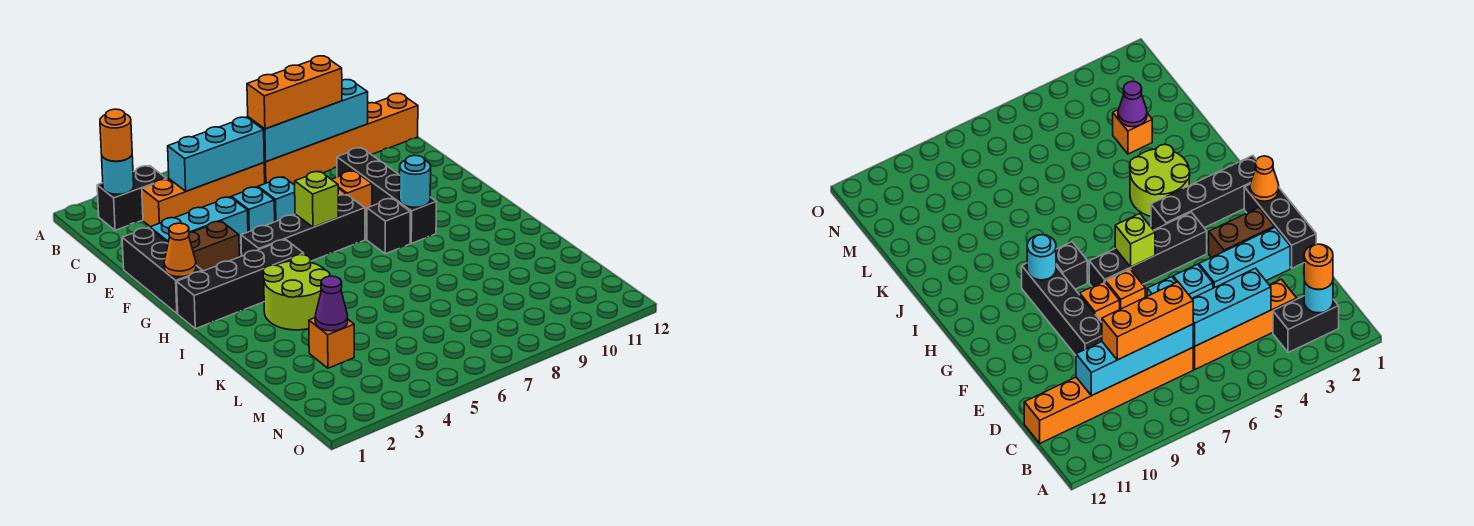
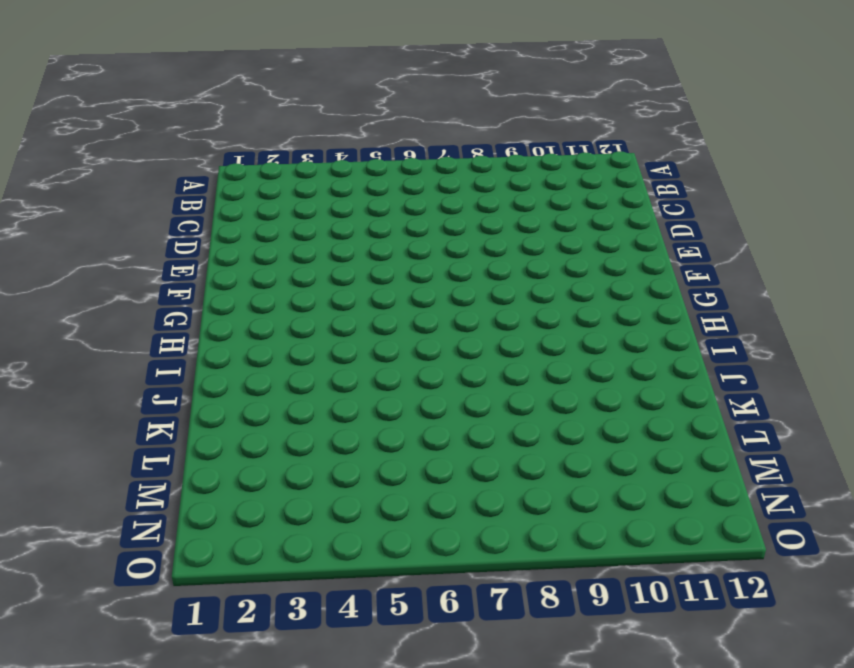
none -> black brick B2:B3 level 1
none -> orange brick C3:C6 level 1
none -> orange brick C7:C12 level 1

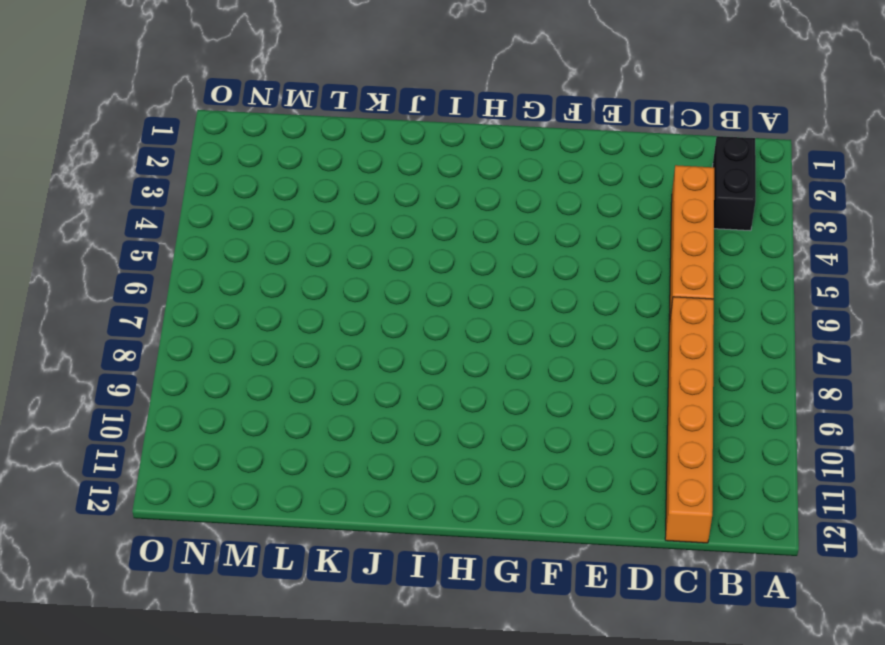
none -> black brick E1:G1 level 1
none -> cyan brick E2:E4 level 1
none -> cyan brick E5 level 1

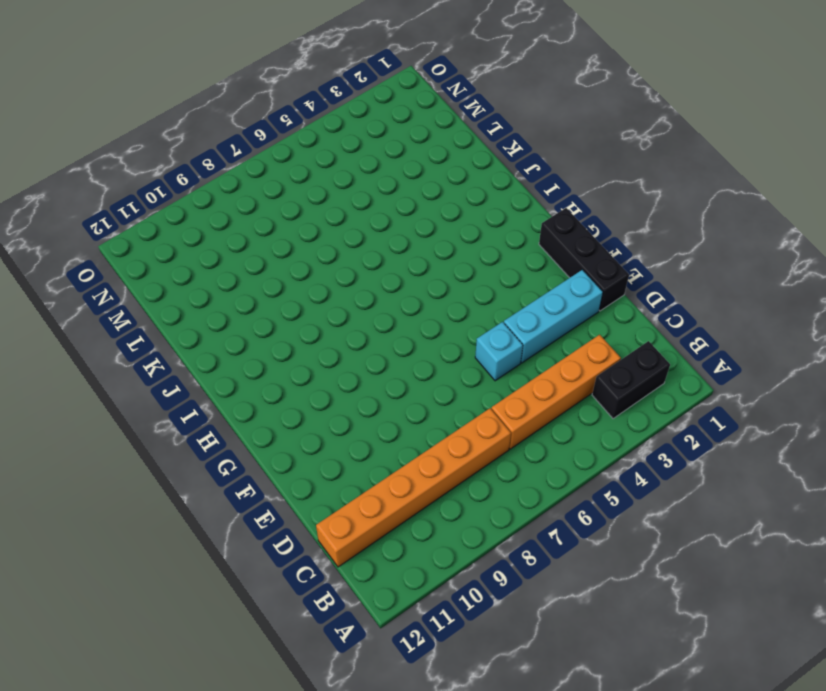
none -> cyan brick E6 level 1
none -> black brick E9:H9 level 1
none -> brown brick F2:F3 level 1

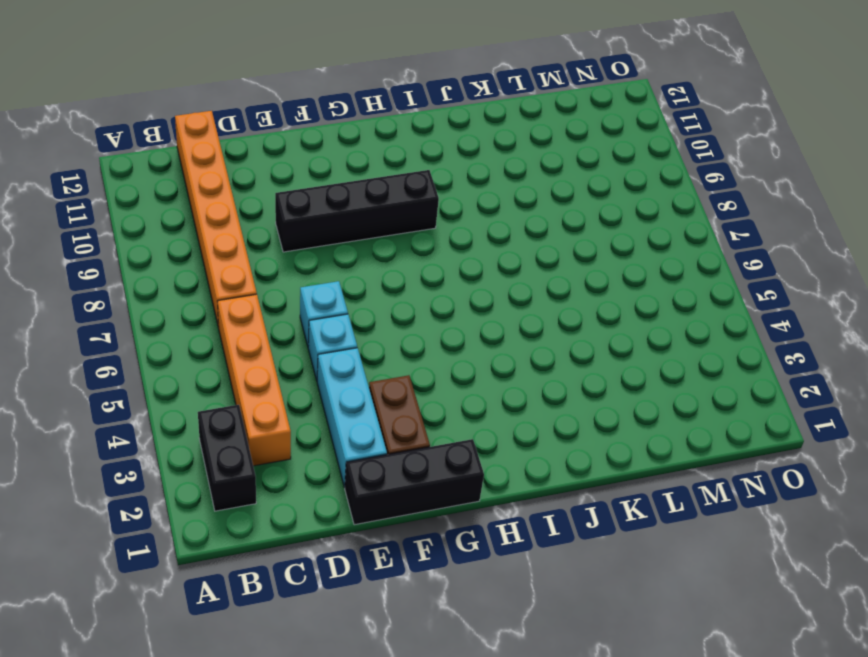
none -> orange brick F7 level 1
none -> orange brick F8 level 1
none -> black brick G4:G7 level 1

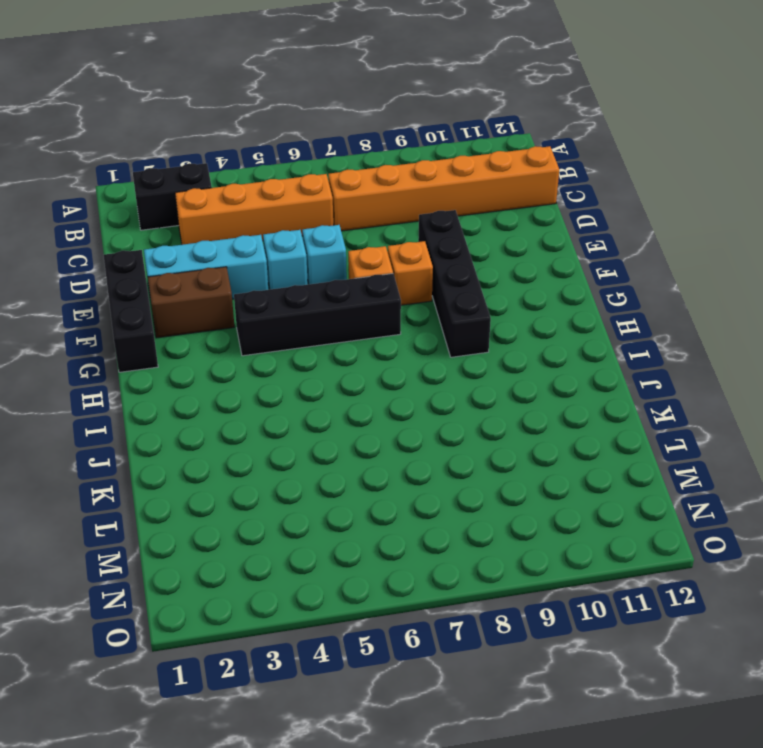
none -> black brick H1:H4 level 1
none -> black brick H8 level 1
none -> lime round brick I3:J4 level 1

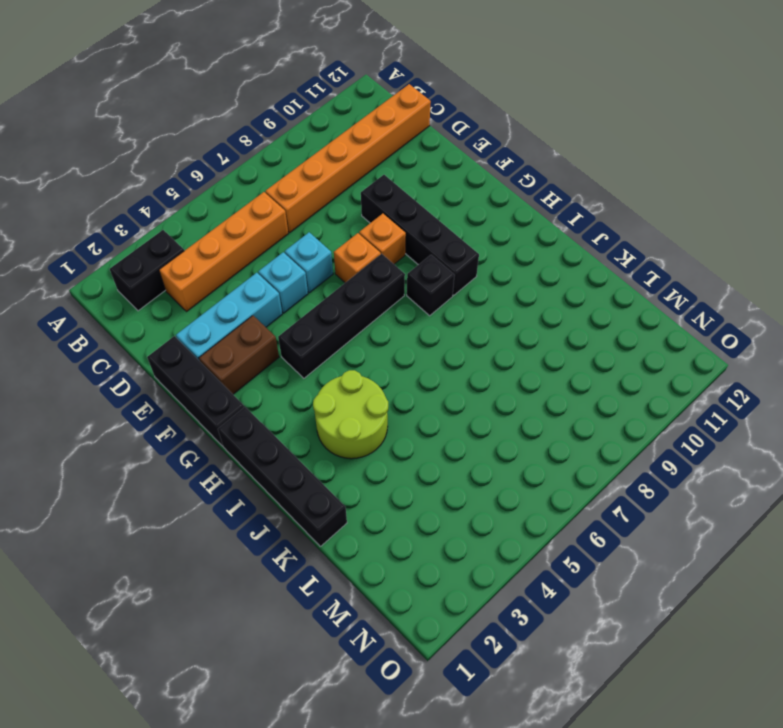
black brick H1:K1 level 1 -> black brick H1:H4 level 1
none -> orange brick L3 level 1
none -> cyan round brick B2 level 2
none -> cyan brick C4:C6 level 2

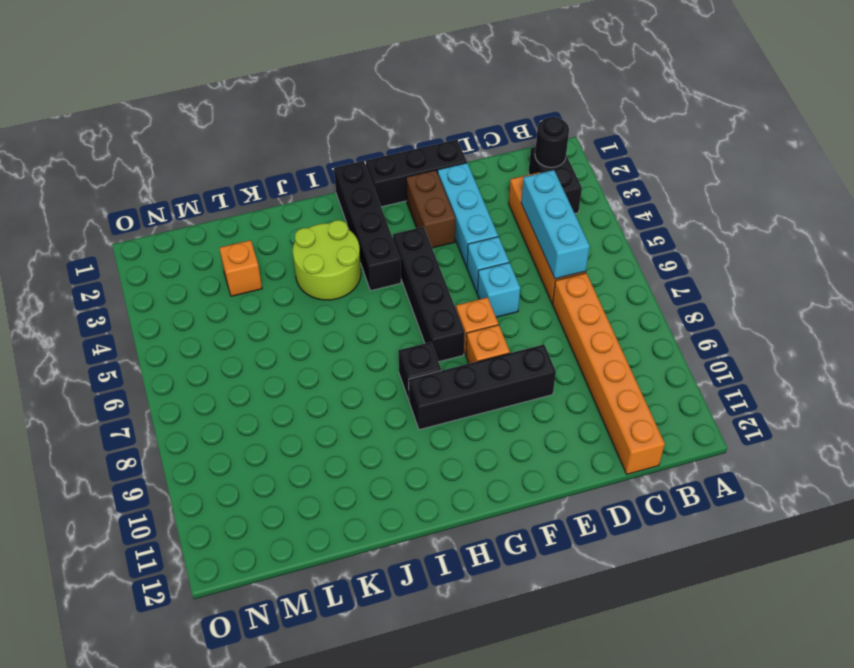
black round brick B2 level 2 -> cyan round brick B2 level 2
none -> cyan brick C7:C10 level 2
none -> orange cone G1 level 2
none -> lime brick G6 level 2

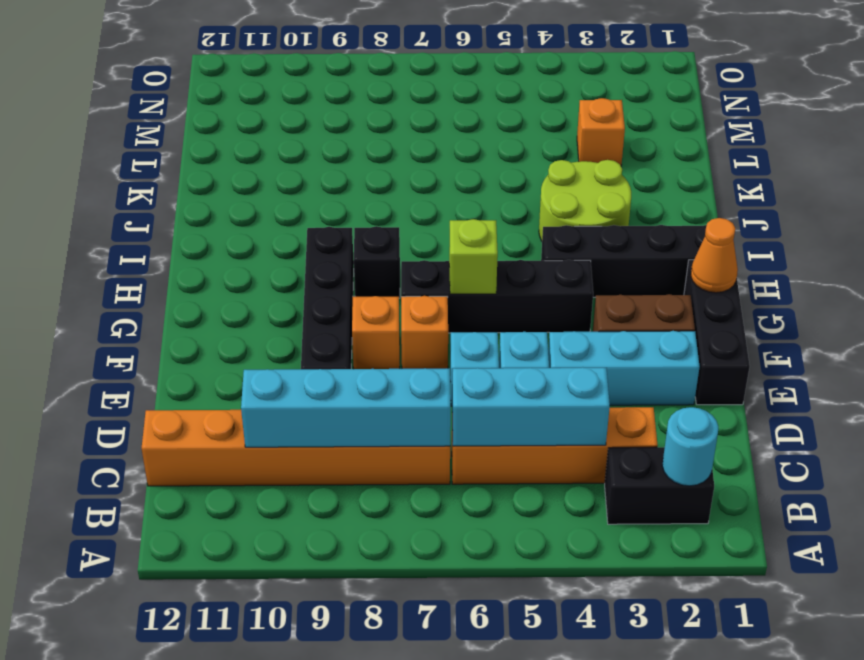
none -> cyan round brick H9 level 2
none -> purple cone L3 level 2
none -> orange round brick B2 level 3

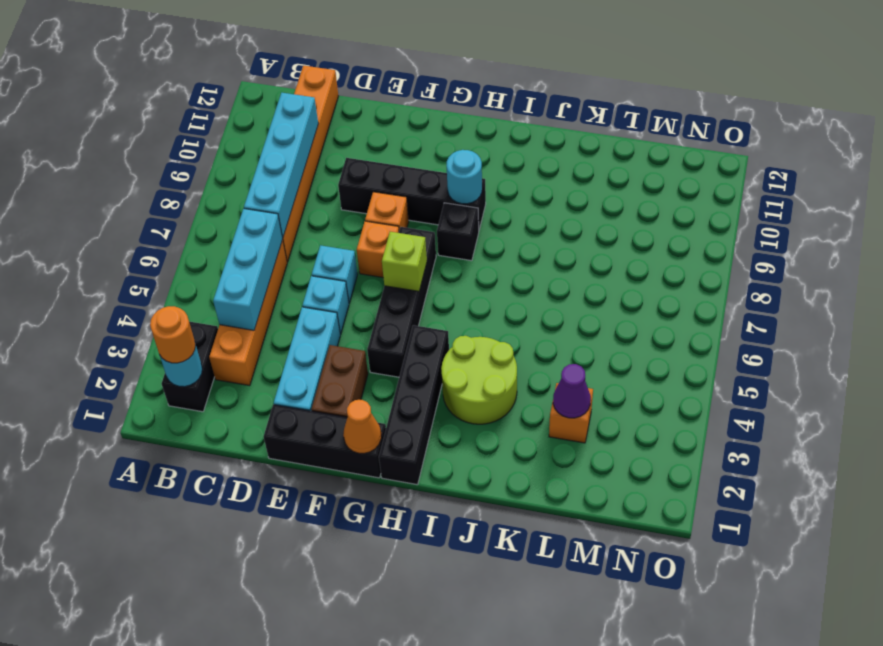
none -> orange brick C7:C9 level 3

